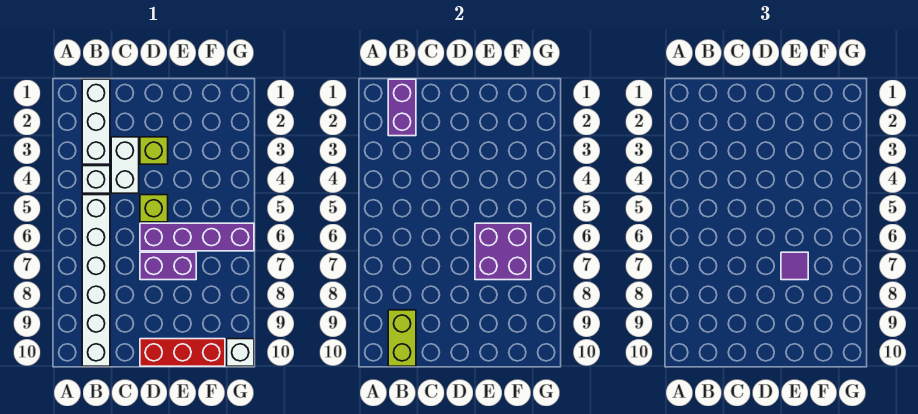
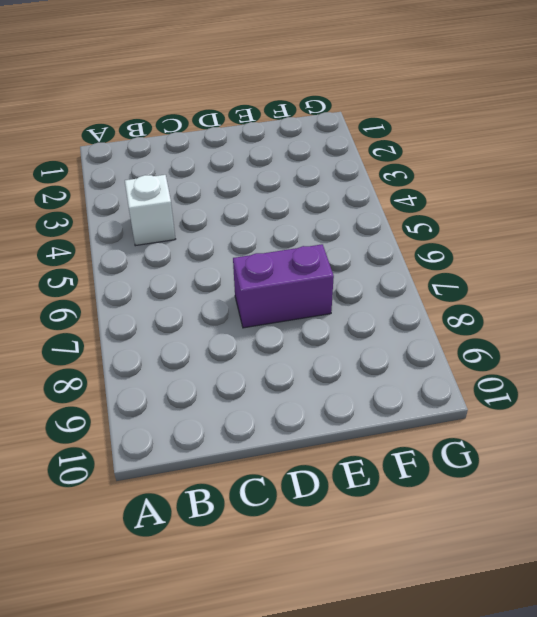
none -> white brick B1:B3 level 1
none -> white brick B5:B10 level 1
none -> white brick C3:C4 level 1

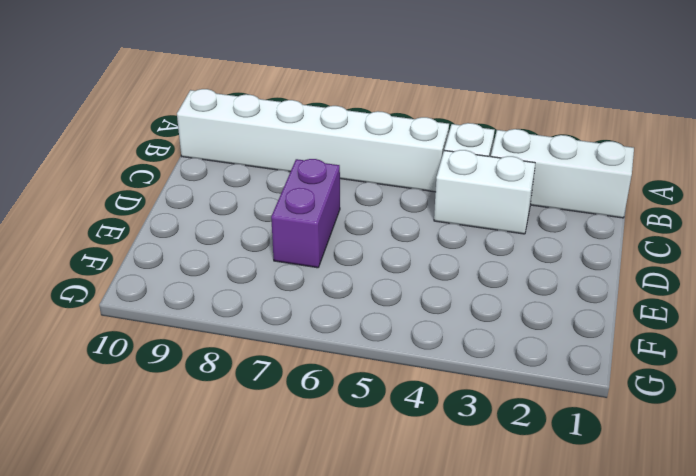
none -> lime brick D3 level 1
none -> lime brick D5 level 1
none -> purple brick D6:G6 level 1

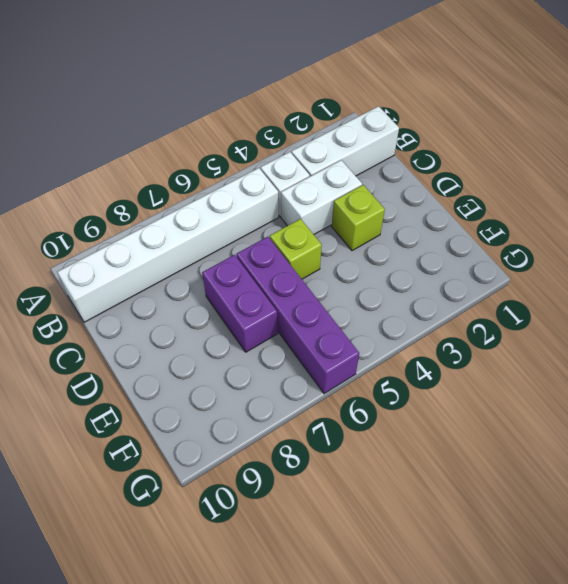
none -> red brick D10:F10 level 1
none -> white brick G10 level 1
none -> purple brick B1:B2 level 2

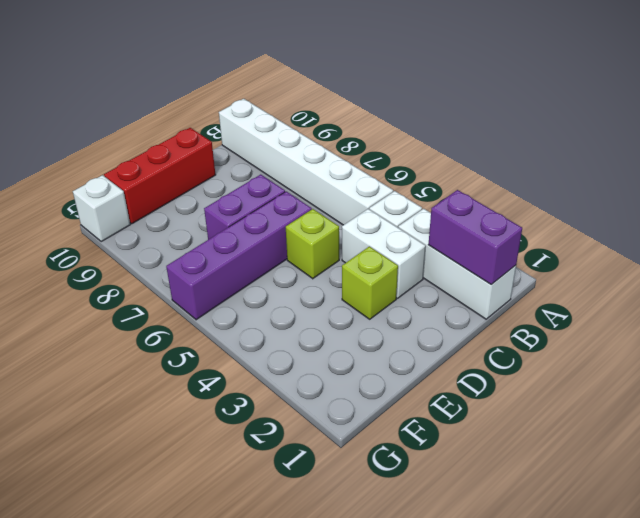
none -> lime brick B9:B10 level 2
none -> purple brick E6:F7 level 2
none -> purple tile E7 level 3

